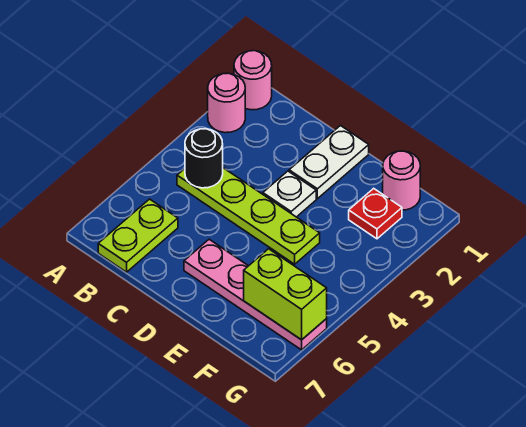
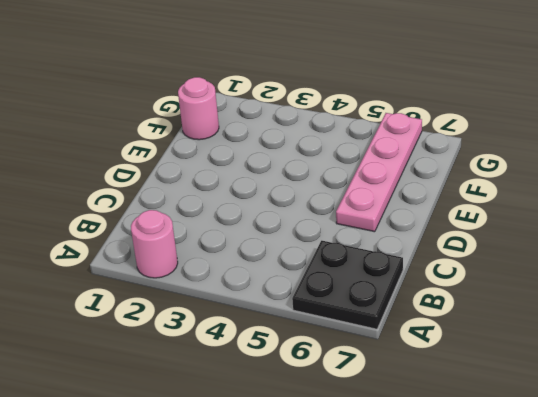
black plate A6:B7 level 1 -> lime plate B6:B7 level 1
none -> pink round brick A1 level 1
none -> lime plate B4:E4 level 1

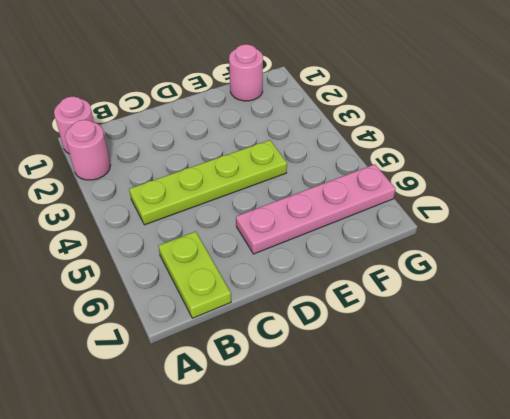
none -> white plate D1:D2 level 1
none -> white plate D3 level 1

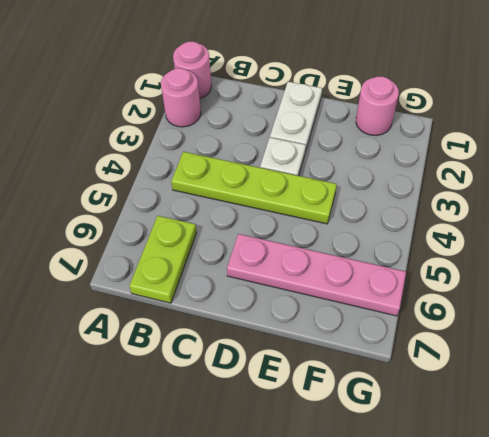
none -> red plate F2 level 1
none -> black round brick B4 level 2

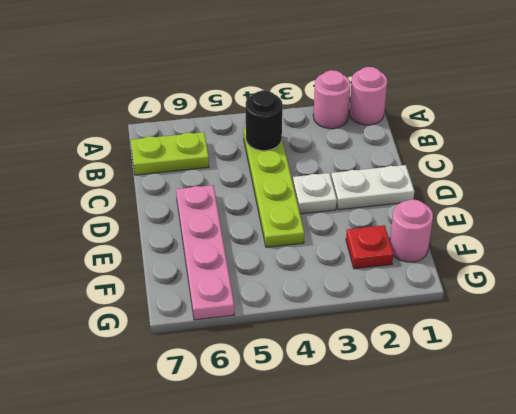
none -> lime brick F6:G6 level 2

